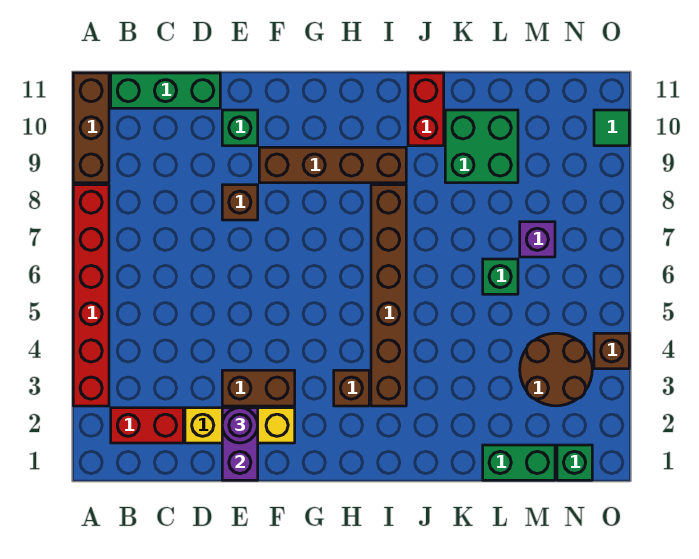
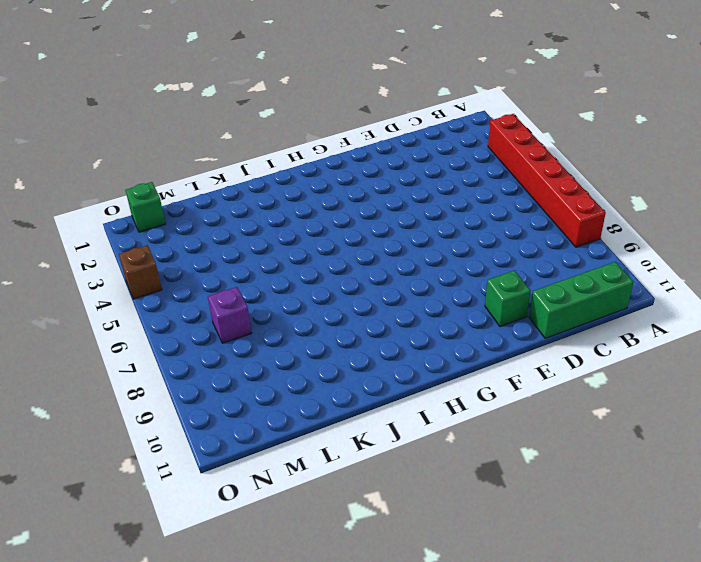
none -> brown brick A9:A11 level 1
none -> red brick B2:C2 level 1
none -> yellow brick D2:F2 level 1

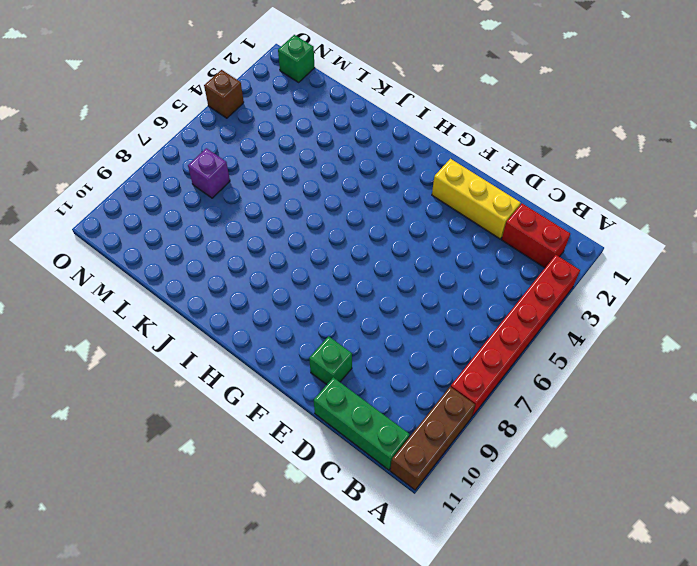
none -> brown brick E3:F3 level 1
none -> brown brick E8 level 1
none -> brown brick F9:I9 level 1

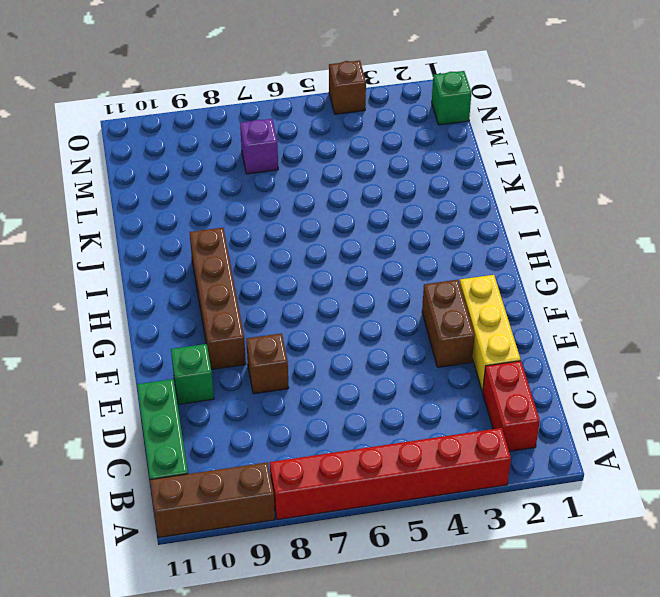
none -> brown brick H3 level 1
none -> brown brick I3:I8 level 1
none -> red brick J10:J11 level 1

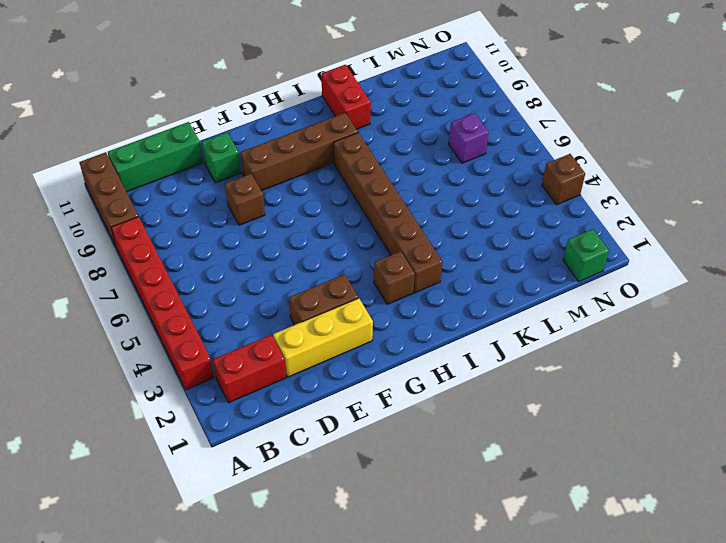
none -> green brick K9:L10 level 1
none -> green brick L1:M1 level 1
none -> green brick L6 level 1

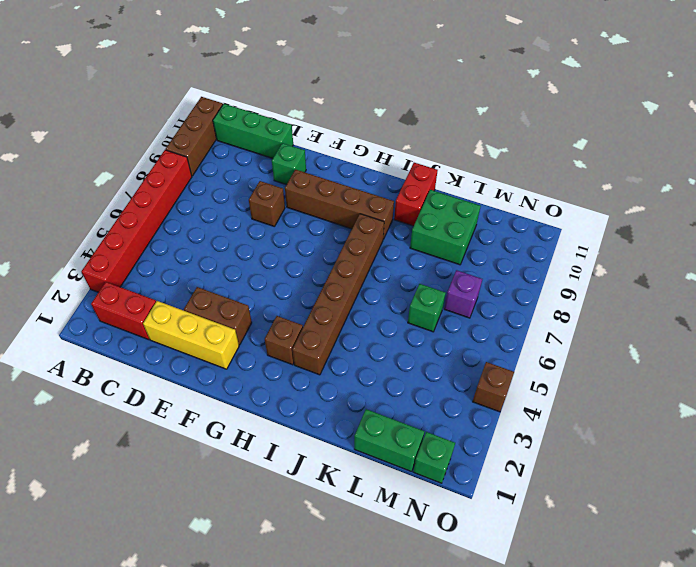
none -> brown round brick M3:N4 level 1
none -> green tile O10 level 1
none -> purple brick E1:E2 level 2

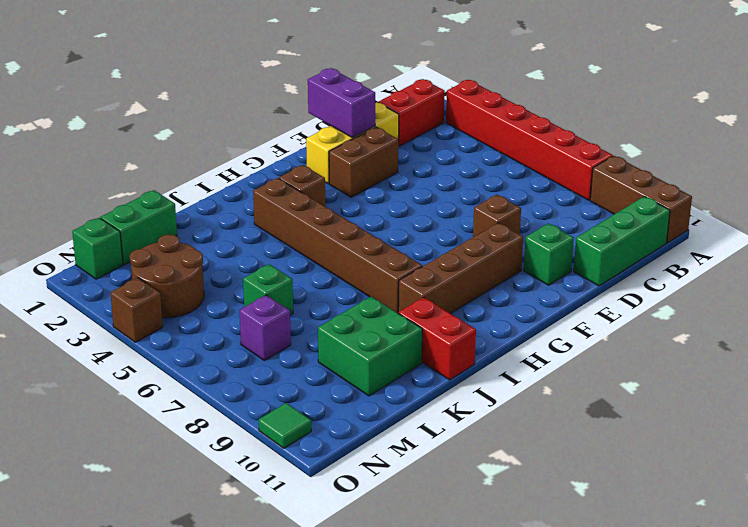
none -> purple round brick E2 level 3

